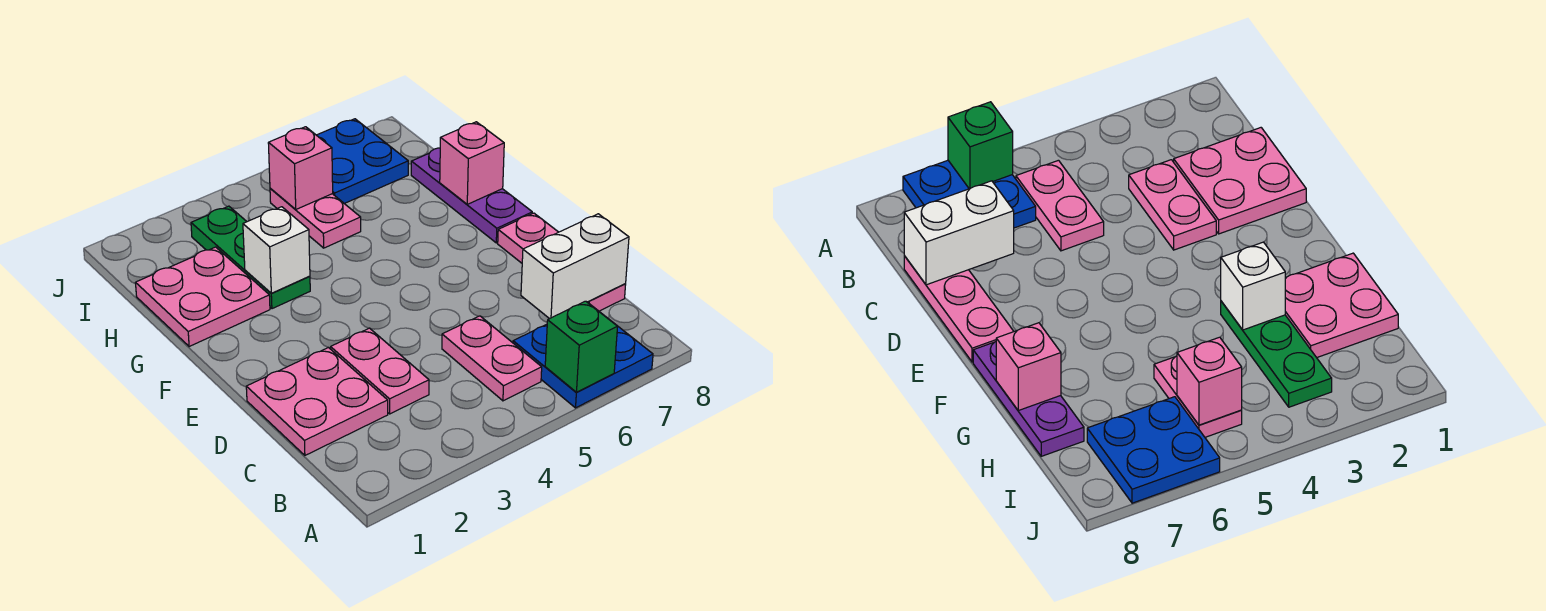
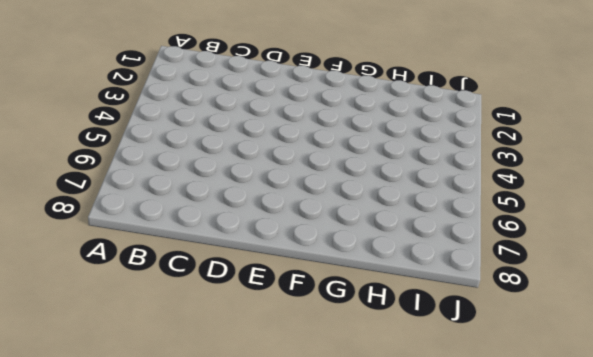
none -> blue plate A6:B7 level 1
none -> pink plate B5:C5 level 1
none -> pink plate C1:D2 level 1

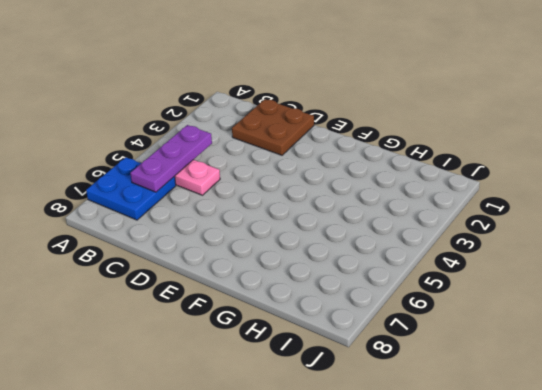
purple plate B4:B6 level 2 -> purple plate F8:H8 level 1
brown plate C1:D2 level 1 -> pink plate C1:D2 level 1
none -> pink plate C3:D3 level 1
none -> pink plate C8:E8 level 1
none -> pink plate G1:H2 level 1

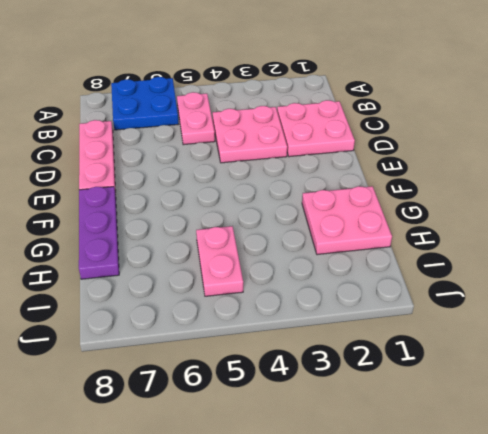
pink plate C3:D4 level 1 -> pink plate C3:D3 level 1
none -> green plate G3:I3 level 1
none -> blue plate I6:J7 level 1
none -> green brick A6 level 2

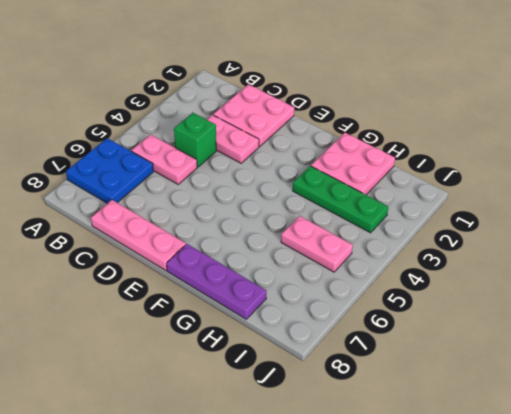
green brick C4 level 1 -> green brick A6 level 2
none -> blue plate I6:J7 level 1
none -> white brick C7:C8 level 2
none -> white brick G3 level 2

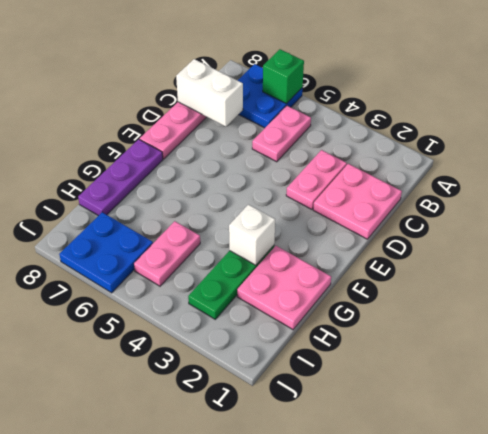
none -> pink brick G8 level 2
none -> pink brick I5 level 2

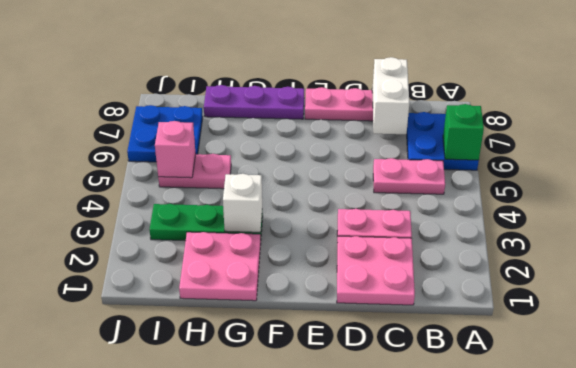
none -> pink brick G8 level 2

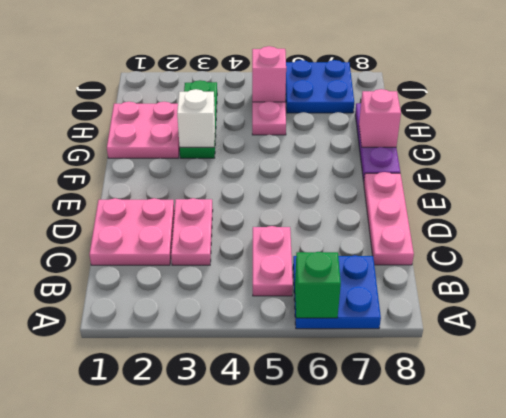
none -> white brick C7:C8 level 2

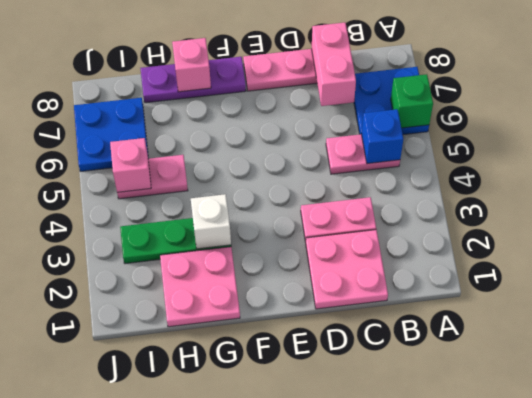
blue brick B5 level 2 -> none
pink brick C7:C8 level 2 -> white brick C7:C8 level 2

